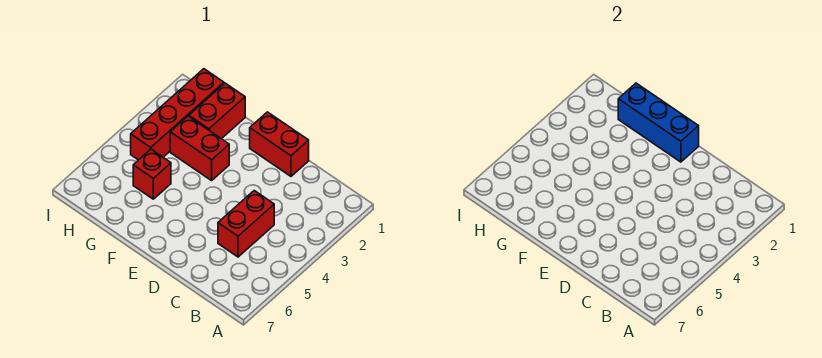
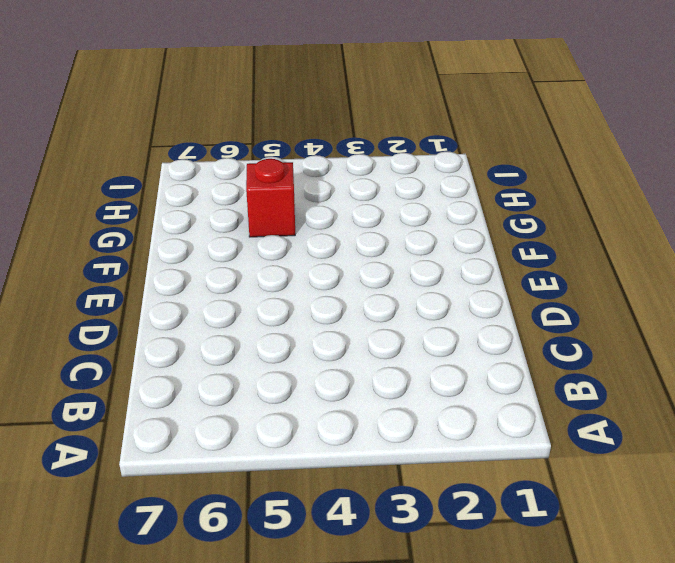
none -> red brick C4:C5 level 1
none -> red brick D1:E1 level 1

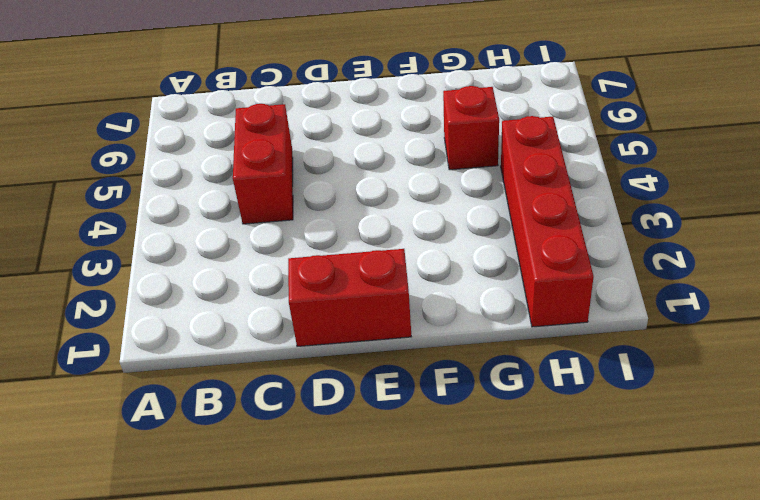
none -> red brick F3:G3 level 1
none -> red brick G1:G2 level 1

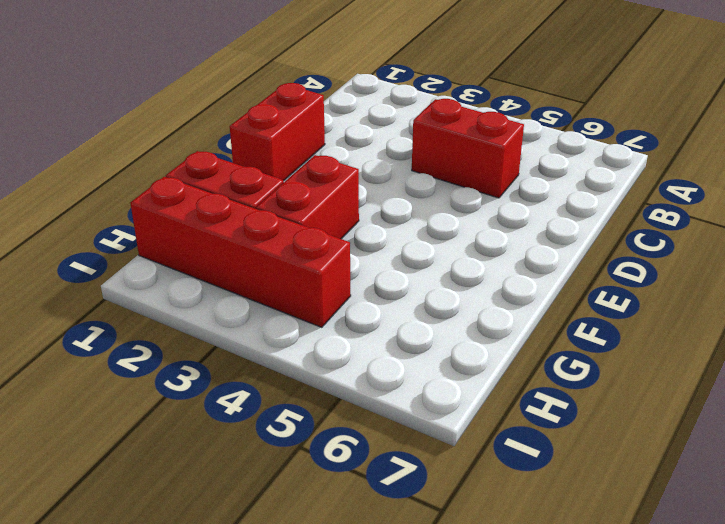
none -> red brick G5 level 1
none -> blue brick E1:G1 level 2

